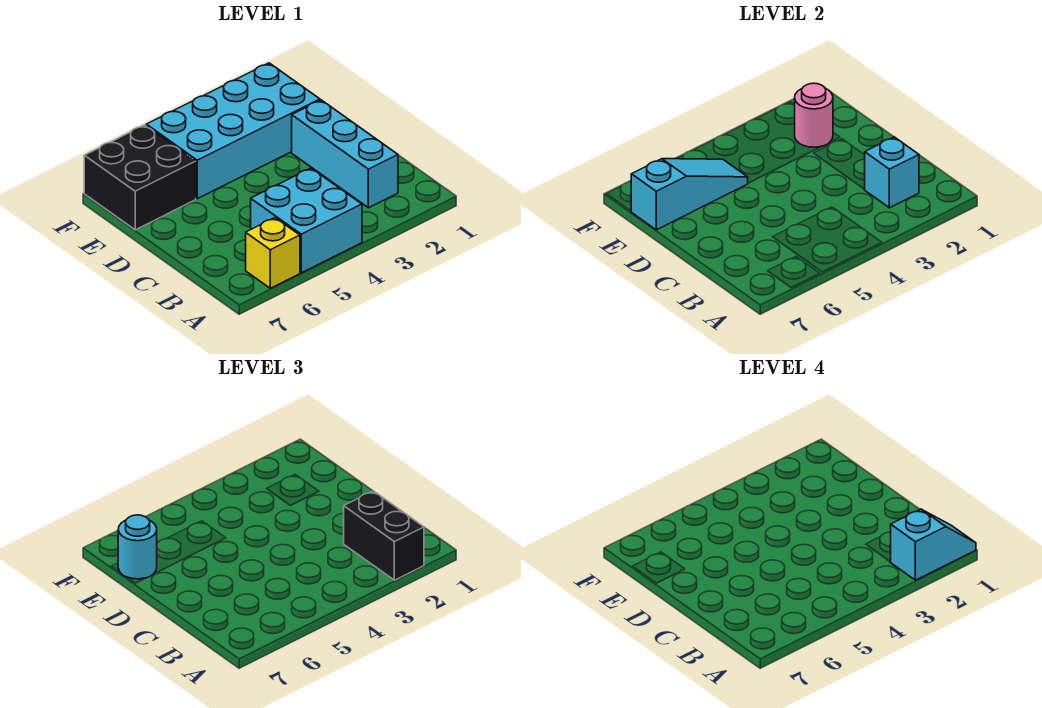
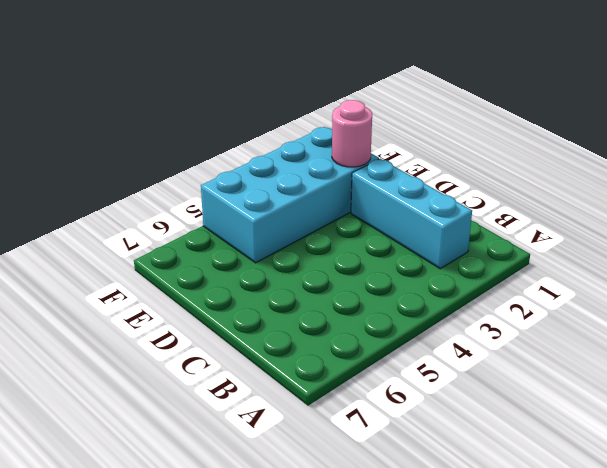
none -> cyan brick A4:B5 level 1
none -> yellow brick A6 level 1

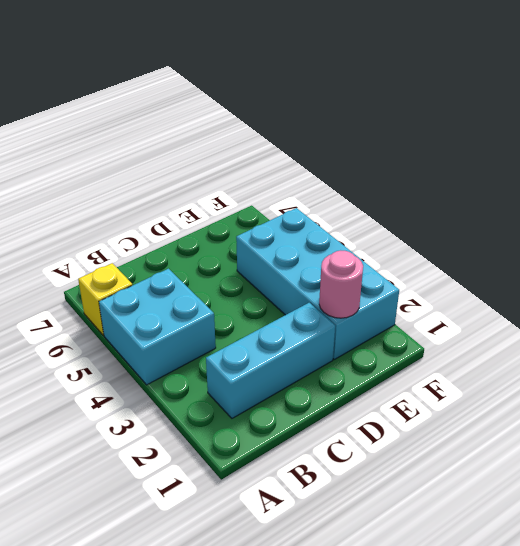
none -> black brick E6:F7 level 1
none -> cyan brick B2 level 2

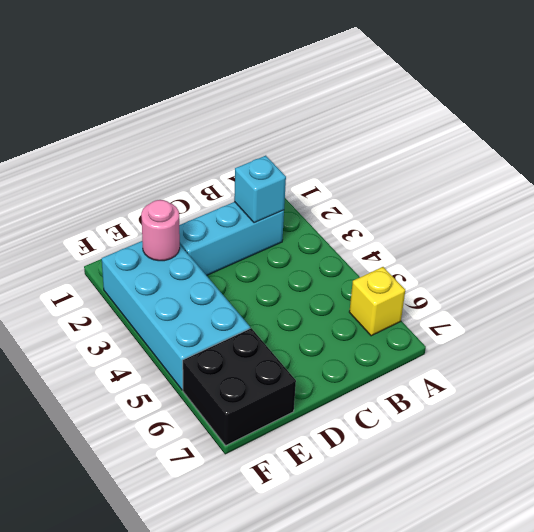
none -> cyan brick A4:B5 level 1
none -> cyan slope E5:E7 level 2 top 7

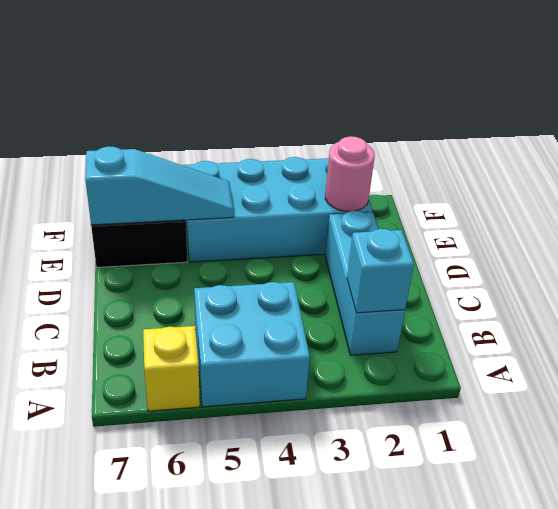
none -> black brick A2:B2 level 3
none -> cyan round brick E7 level 3

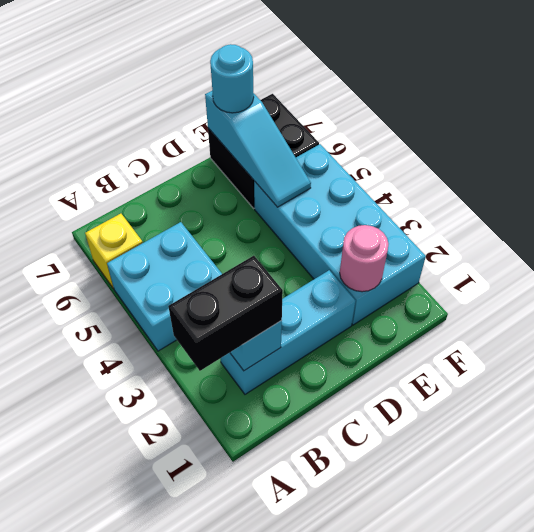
none -> cyan slope A1:A2 level 4 top 2

